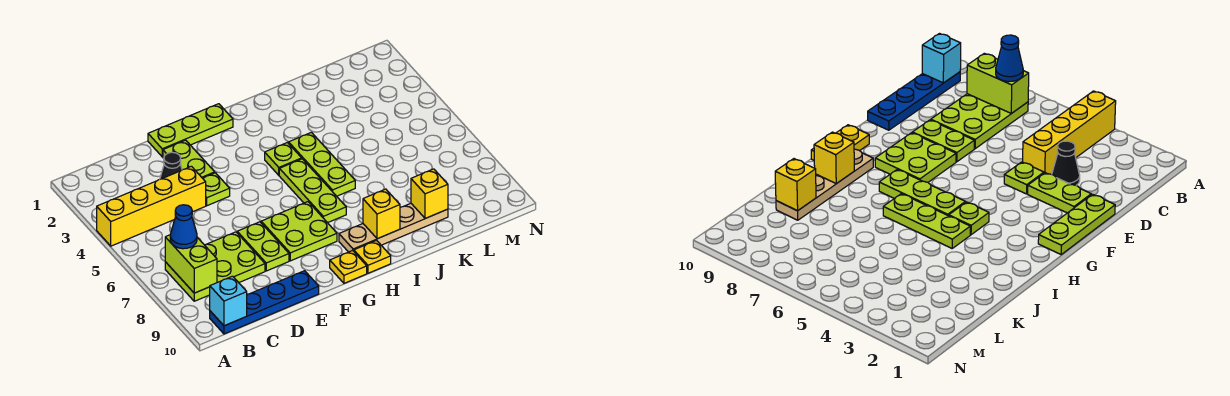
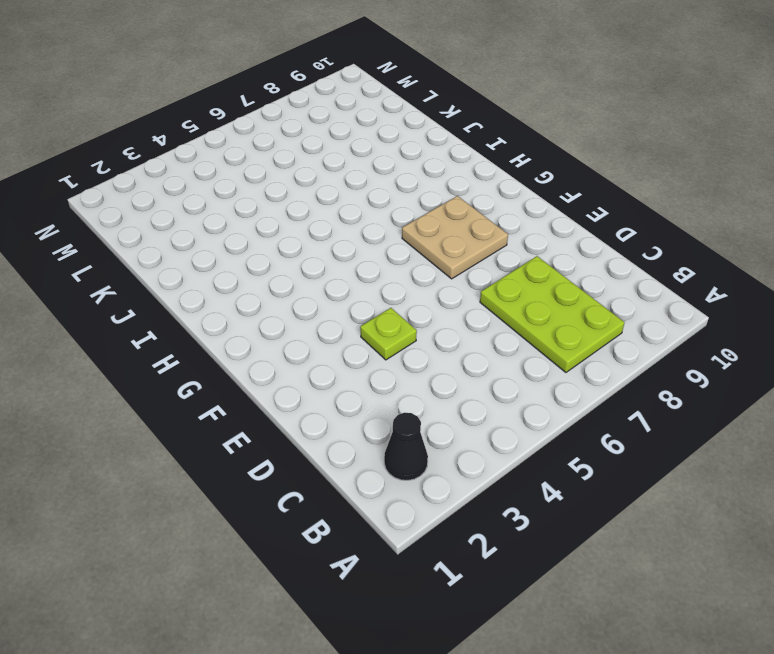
black cone B2 level 1 -> black cone D3 level 1
tan plate F7:G8 level 1 -> lime plate F7:G8 level 1
none -> yellow brick A4:D4 level 1
none -> blue plate B10:E10 level 1
none -> lime plate E1:G1 level 1

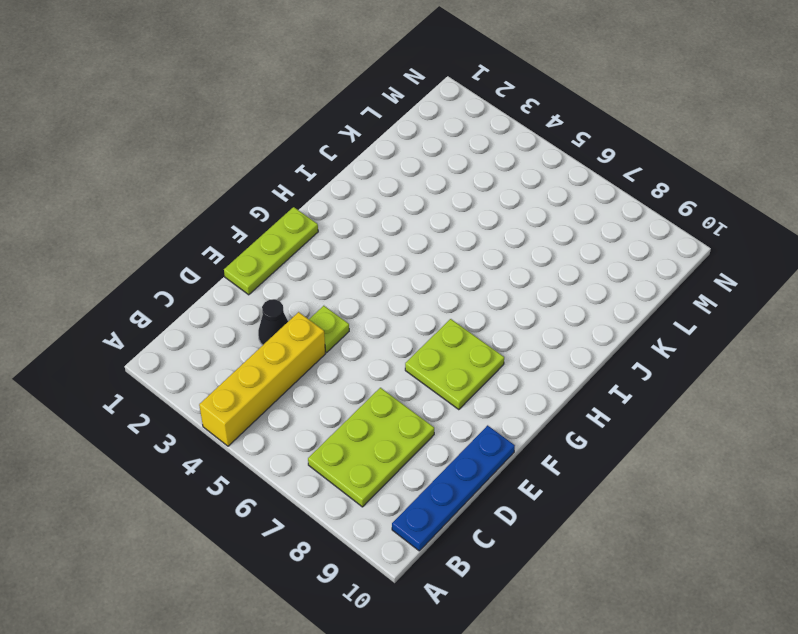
none -> lime plate E2:E3 level 1
none -> lime plate E7:E8 level 1
none -> yellow plate G10 level 1

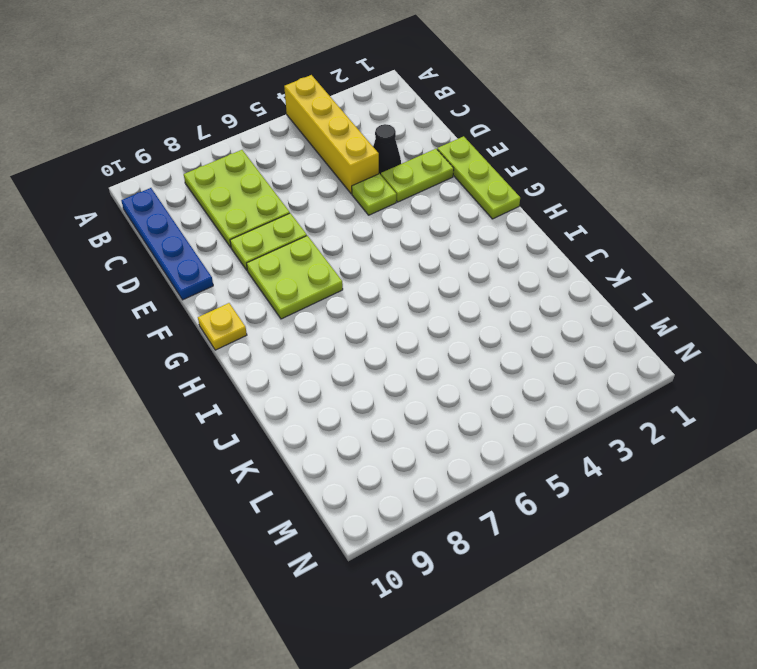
none -> lime plate H4 level 1
none -> lime plate H5:H7 level 1
none -> tan plate H9:K9 level 1

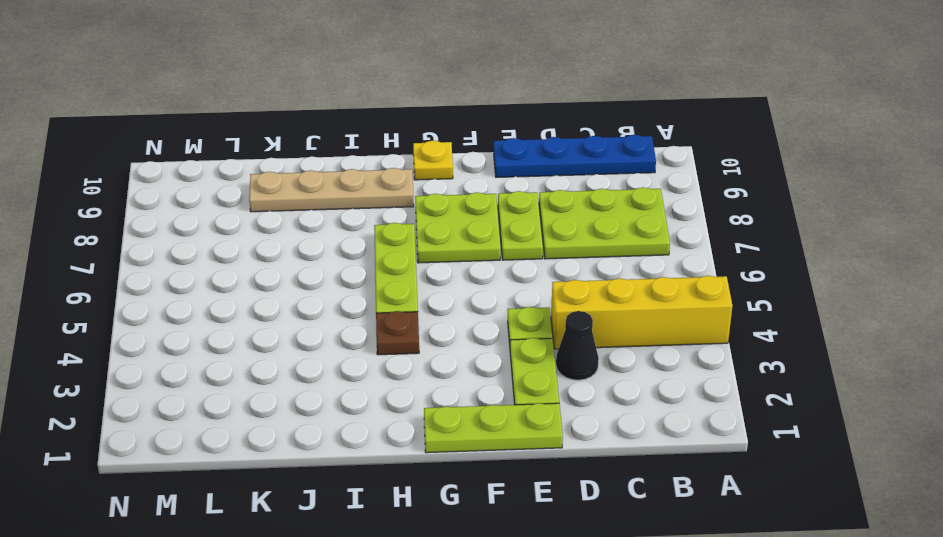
brown plate H4 level 1 -> lime plate H4 level 1
none -> yellow plate H10 level 1
none -> lime plate I4:I6 level 1
none -> lime brick B7:B8 level 2

